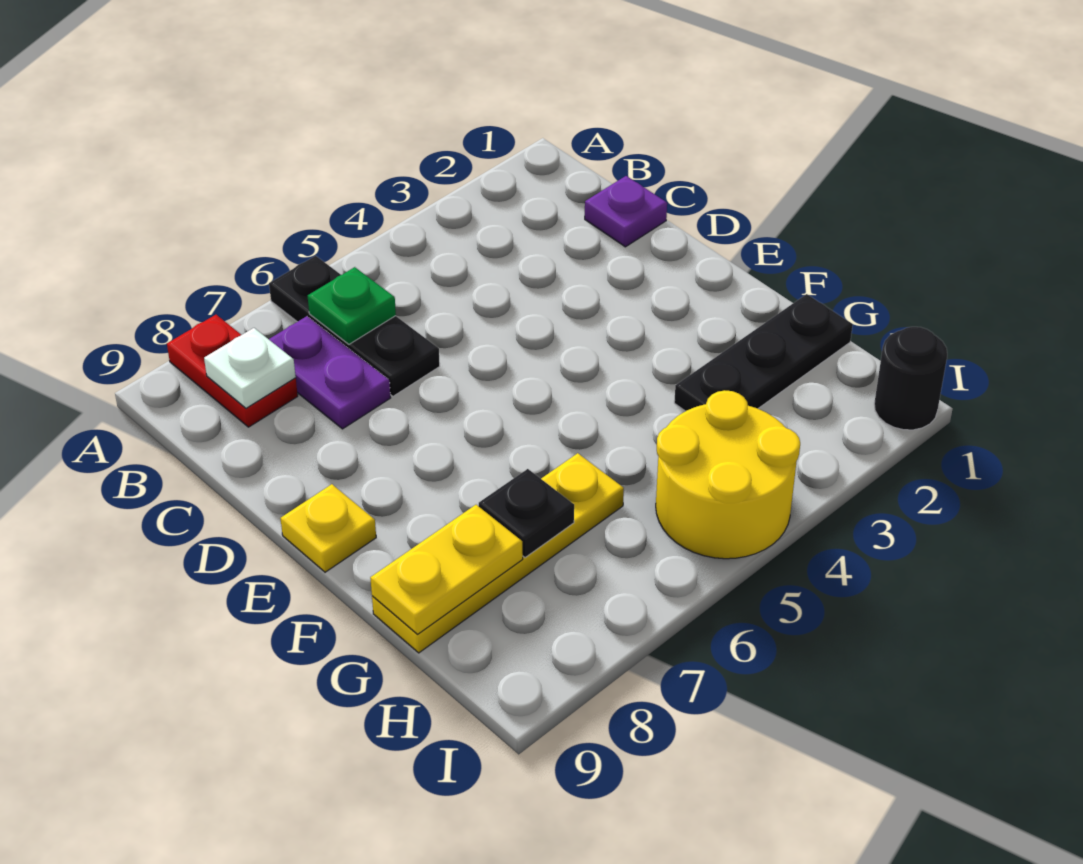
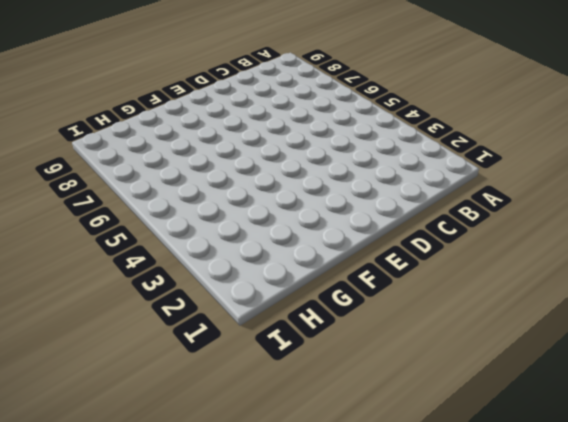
none -> black plate A6:C6 level 1
none -> red plate A8:B8 level 1
none -> purple plate B7:C7 level 1

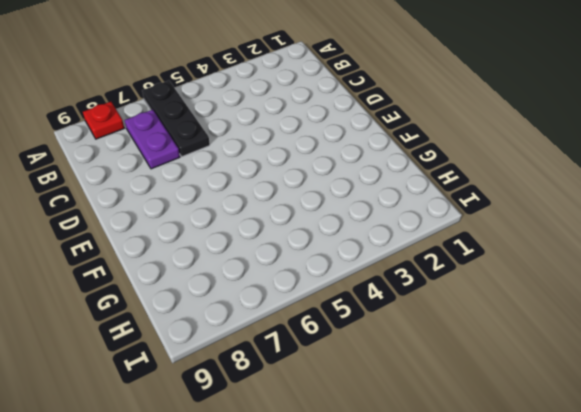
red plate A8 level 1 -> red plate A8:B8 level 1
none -> purple plate C1 level 1
none -> yellow plate E9 level 1
none -> black plate G1:G3 level 1

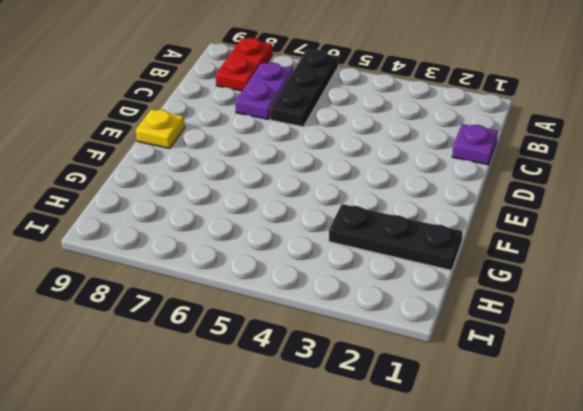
none -> yellow plate G6:G9 level 1
none -> yellow round brick H4:I5 level 1
none -> black round brick I1 level 1

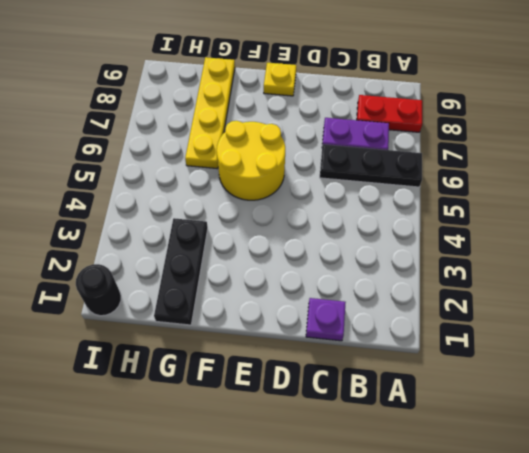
yellow round brick E5:F6 level 1 -> yellow round brick H4:I5 level 1
none -> green plate B6 level 2
none -> white plate B8 level 2
none -> black plate G7 level 2

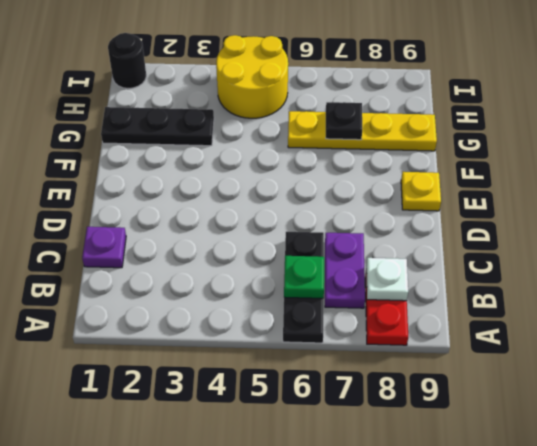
none -> yellow plate G8:G9 level 2

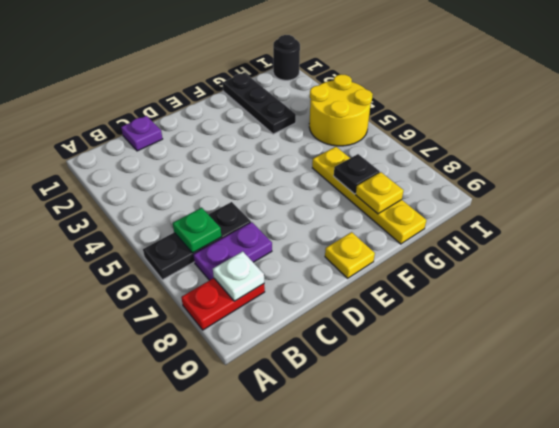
yellow plate G8 level 2 -> yellow plate G8:G9 level 2

